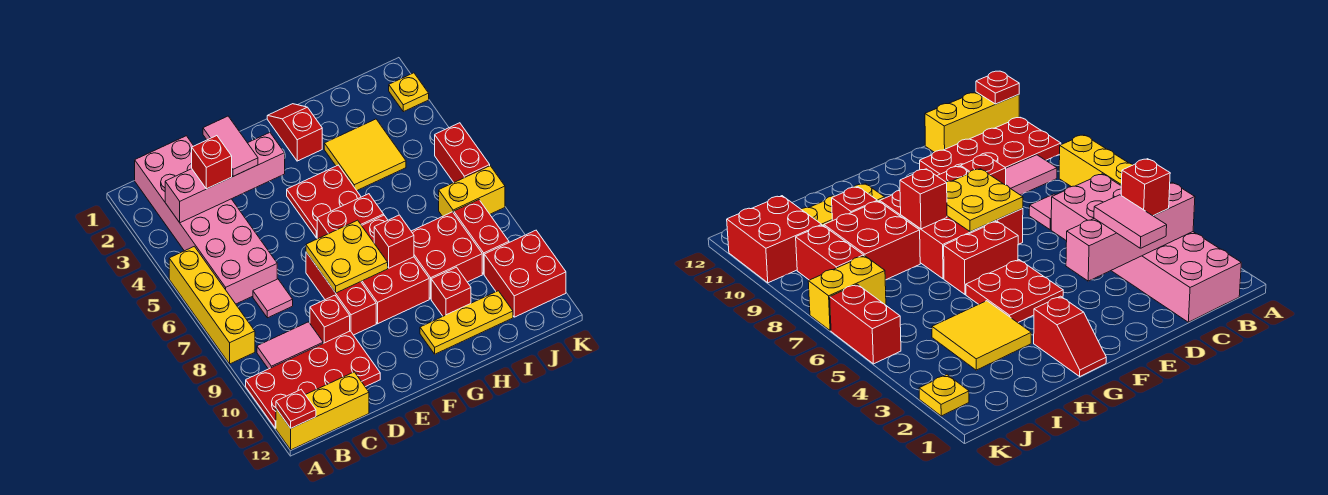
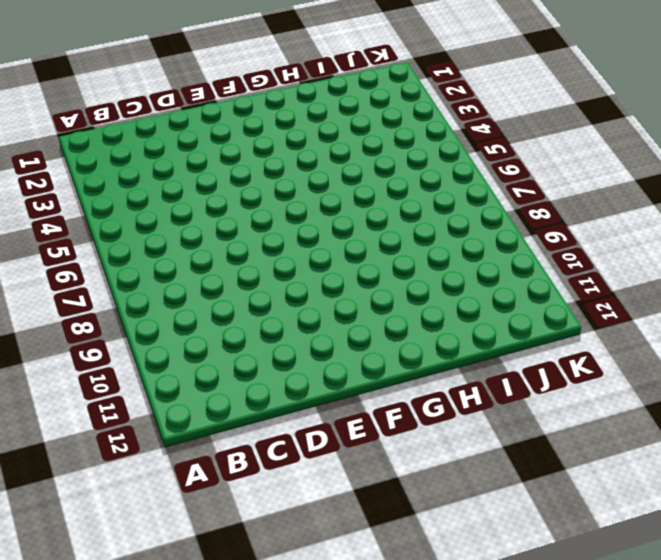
none -> yellow brick A5:A8 level 1
none -> red plate A10:D11 level 1
none -> yellow brick A12:C12 level 1

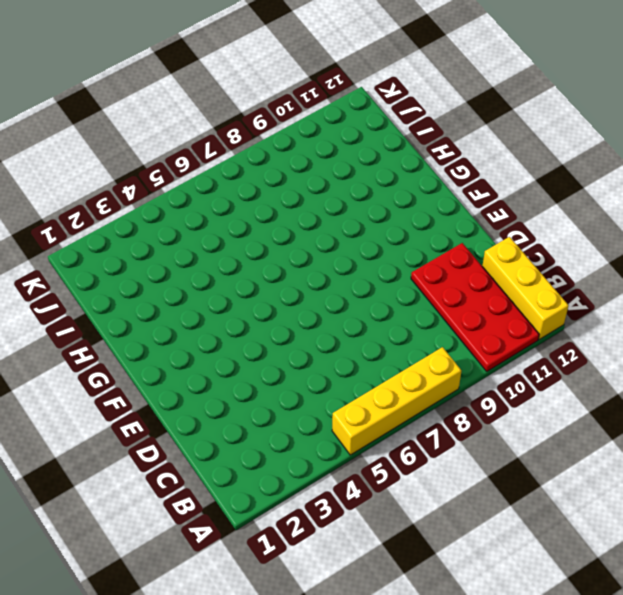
none -> pink brick B1:C6 level 1
none -> pink tile B9:C9 level 1
none -> pink tile C7 level 1

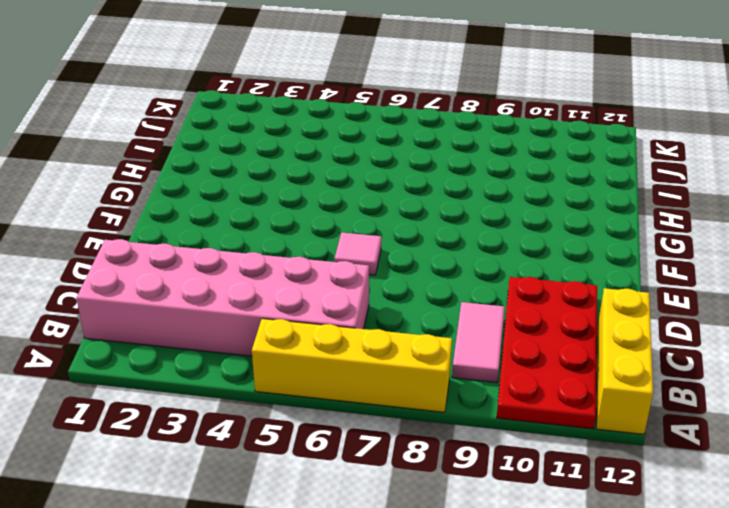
pink tile E6 level 1 -> pink tile C7 level 1
none -> red brick D9 level 1
none -> red brick E7:E9 level 1
none -> red plate F4:G5 level 1

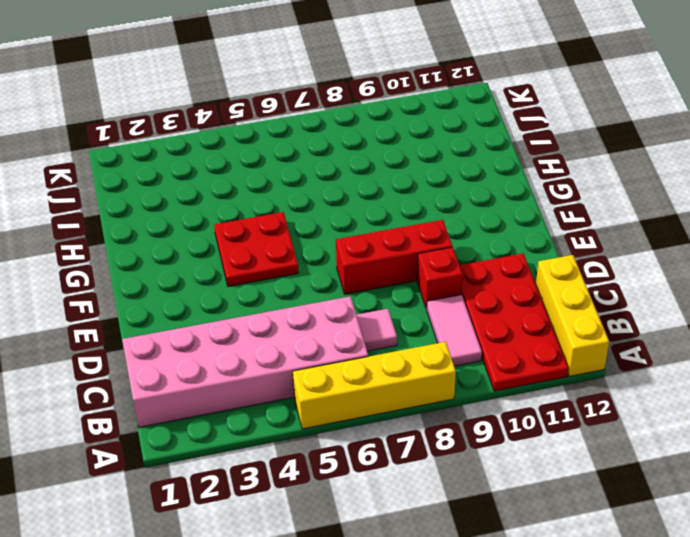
none -> red brick F6:G6 level 1
none -> red brick F7:G9 level 1
none -> red slope G1:G2 level 1 top 2

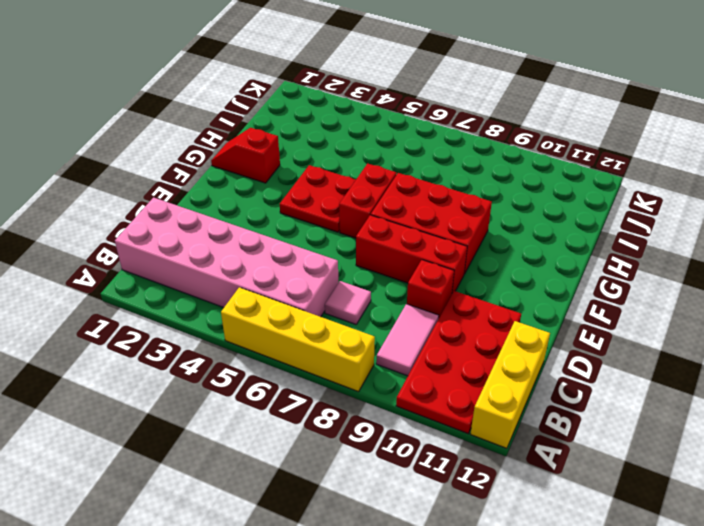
none -> yellow plate G11:I11 level 1
none -> yellow tile H3:I4 level 1
none -> red brick H8:I9 level 1

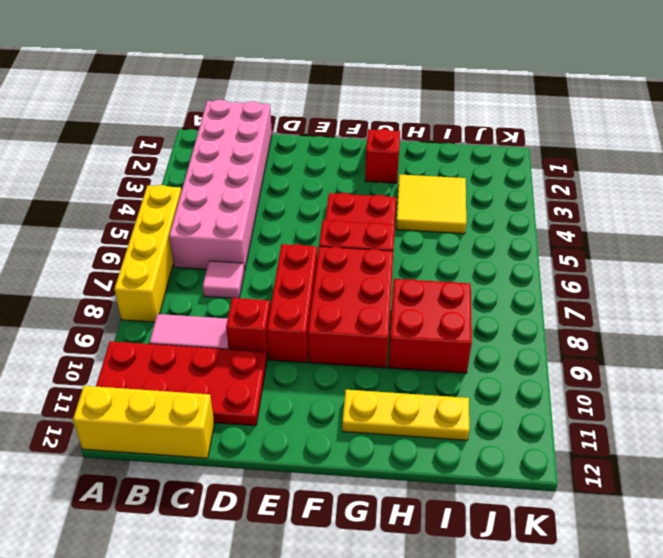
none -> red brick H10 level 1
none -> yellow brick J7:K7 level 1
none -> red brick J8:J9 level 1

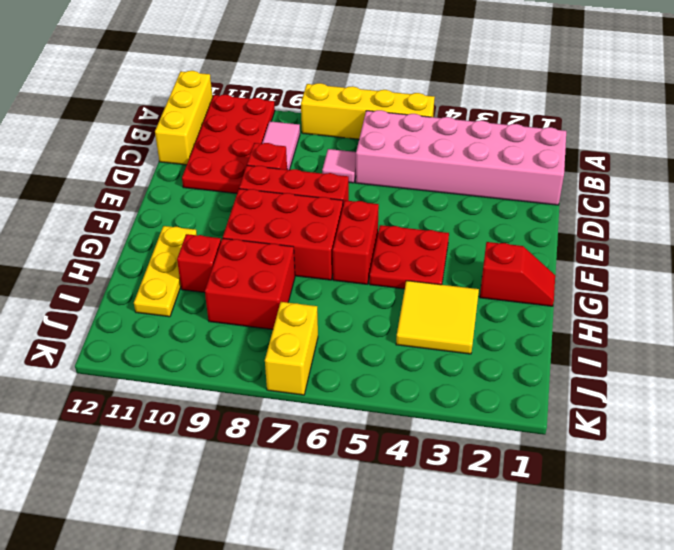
none -> red brick J8:J9 level 1
none -> red brick J10:K11 level 1
none -> yellow plate K2 level 1

